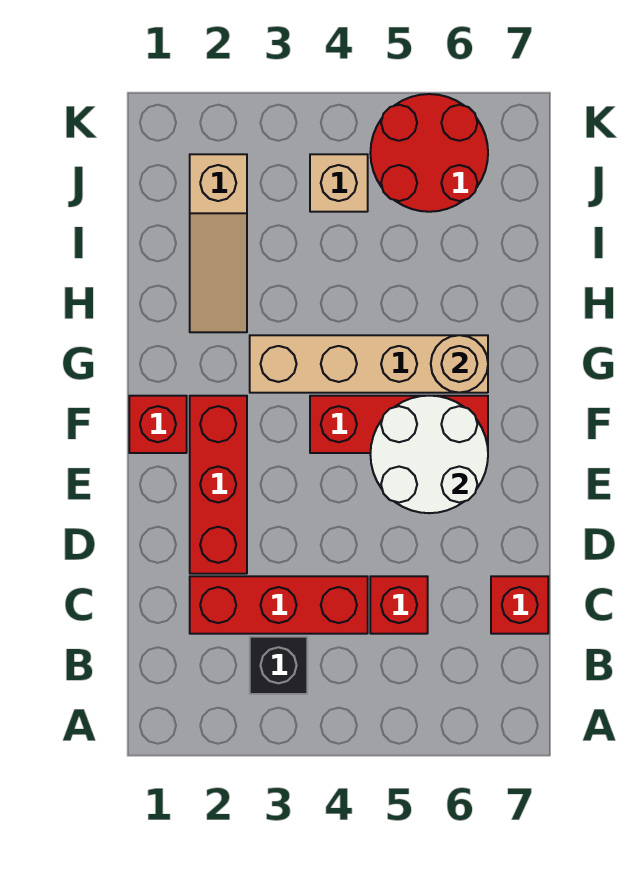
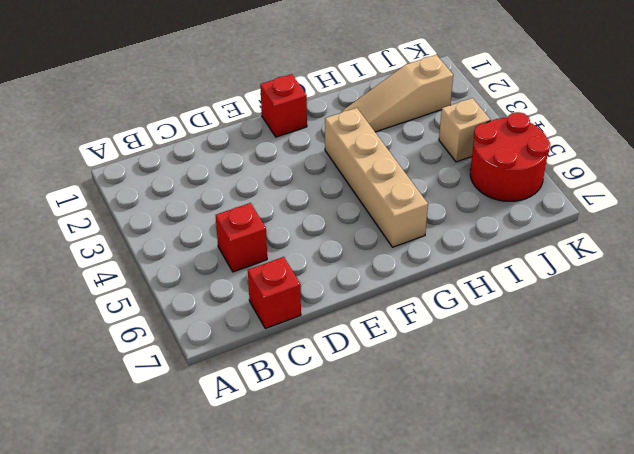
none -> black brick B3 level 1
none -> red brick C2:C4 level 1
none -> red brick D2:F2 level 1

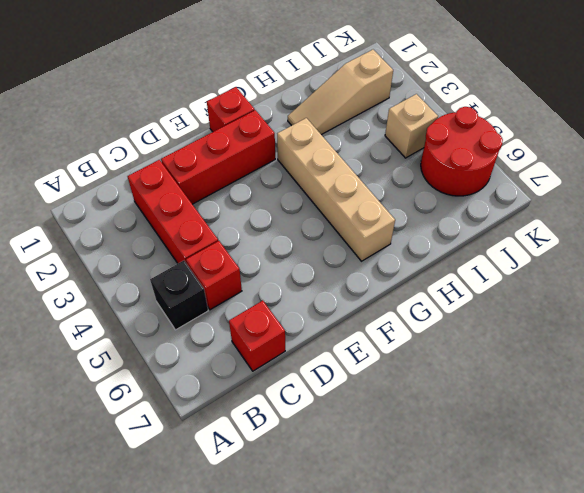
black brick B5 level 1 -> black brick B3 level 1
none -> red brick F4:F6 level 1
none -> white round brick E5:F6 level 2
none -> tan round brick G6 level 2

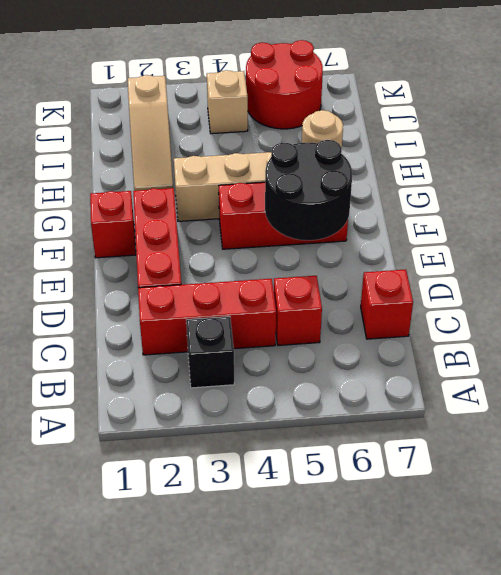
black round brick E5:F6 level 2 -> white round brick E5:F6 level 2

